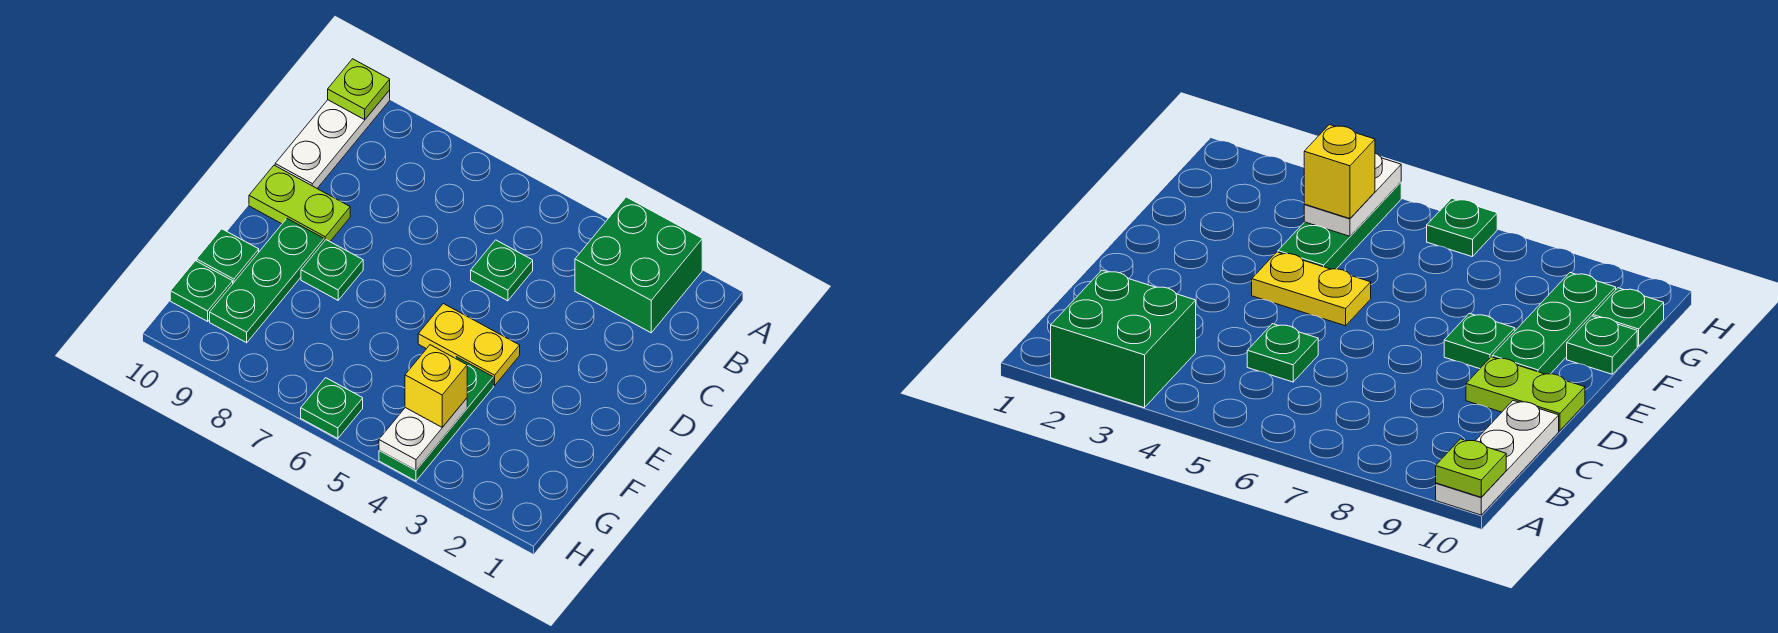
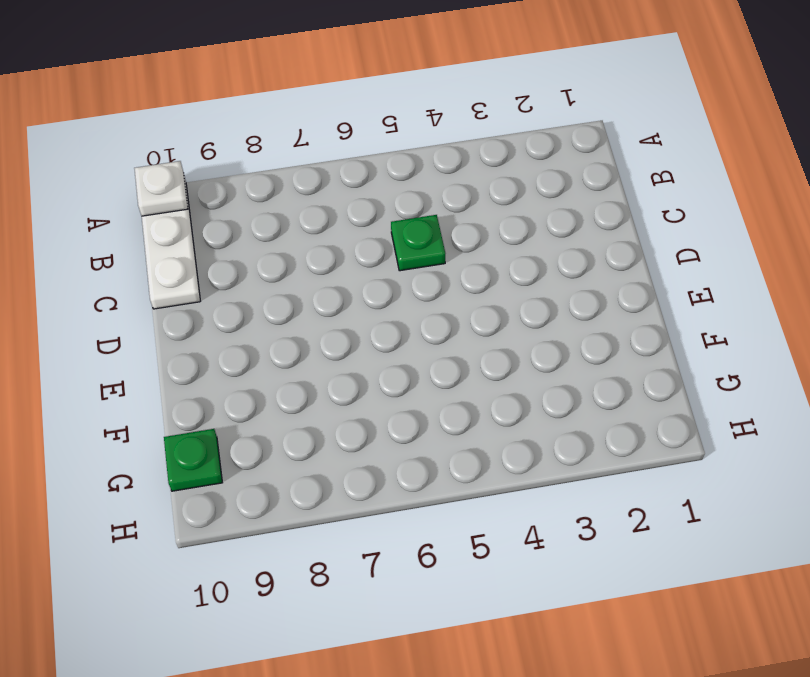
white plate A10 level 2 -> lime plate A10 level 2
none -> green brick A2:B3 level 1
none -> lime plate D9:D10 level 1
none -> yellow plate E4:E5 level 1

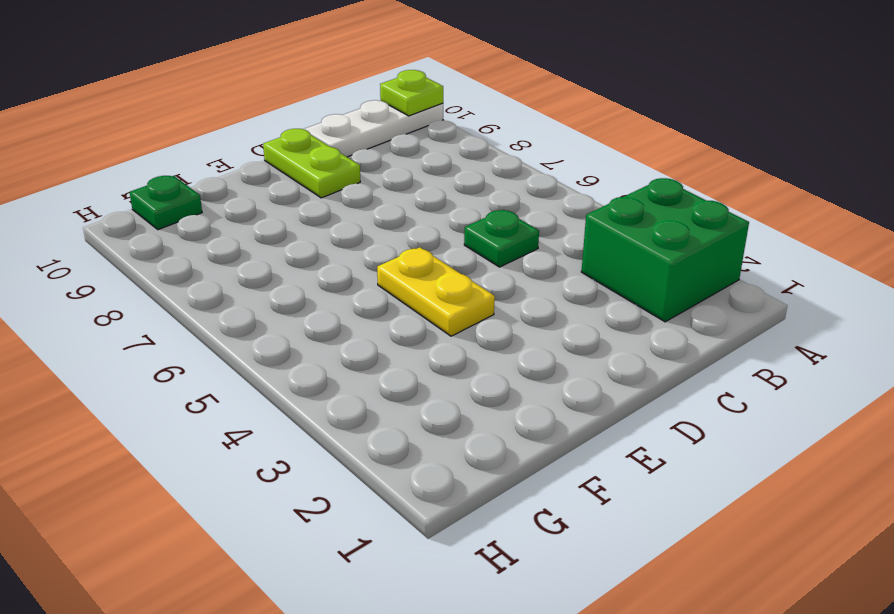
none -> green plate E8 level 1
none -> green plate E9:G9 level 1
none -> green plate F4:H4 level 1

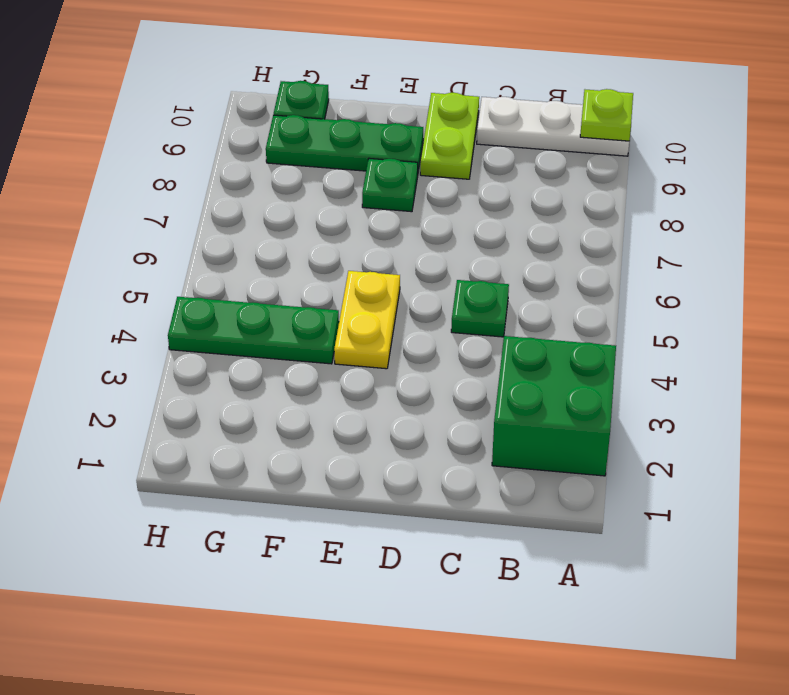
none -> green plate F10 level 1
none -> green plate H6 level 1
none -> white plate G4:H4 level 2

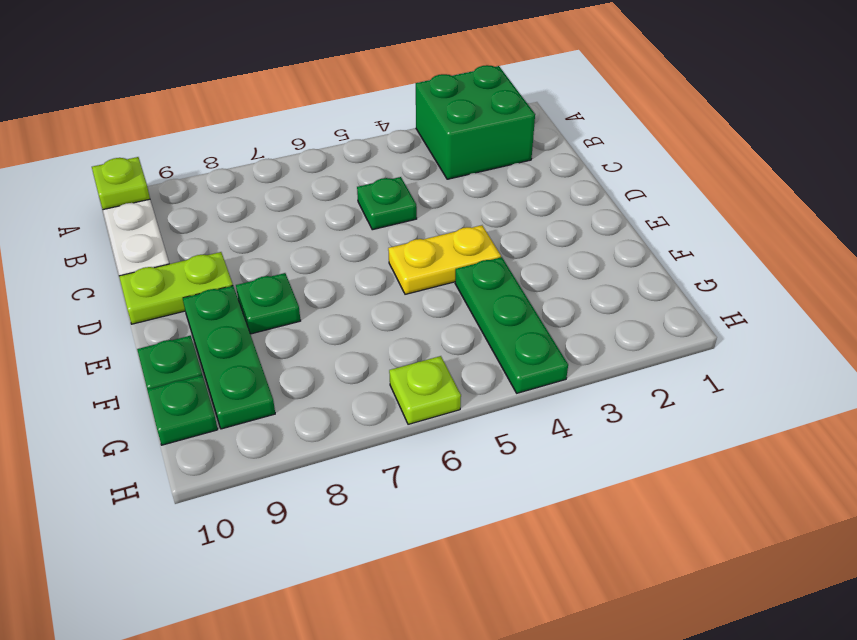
lime plate H6 level 1 -> green plate H6 level 1
none -> white plate G4:H4 level 2
none -> yellow brick G4 level 3

